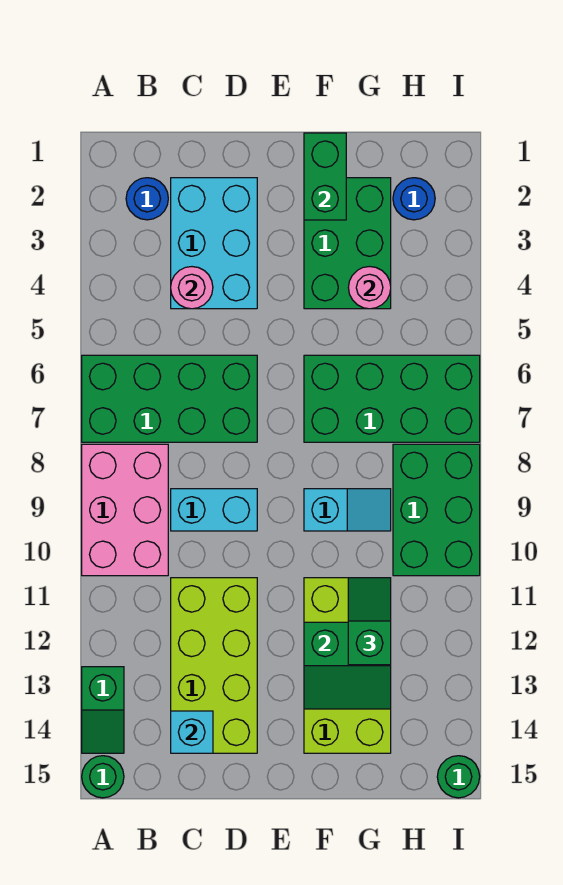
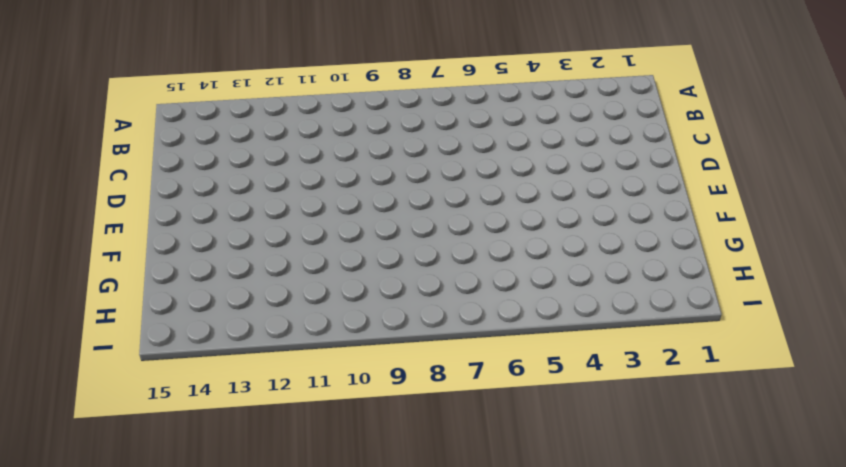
none -> green brick A6:D7 level 1
none -> pink brick A8:B10 level 1
none -> green slope A13:A14 level 1 top 13

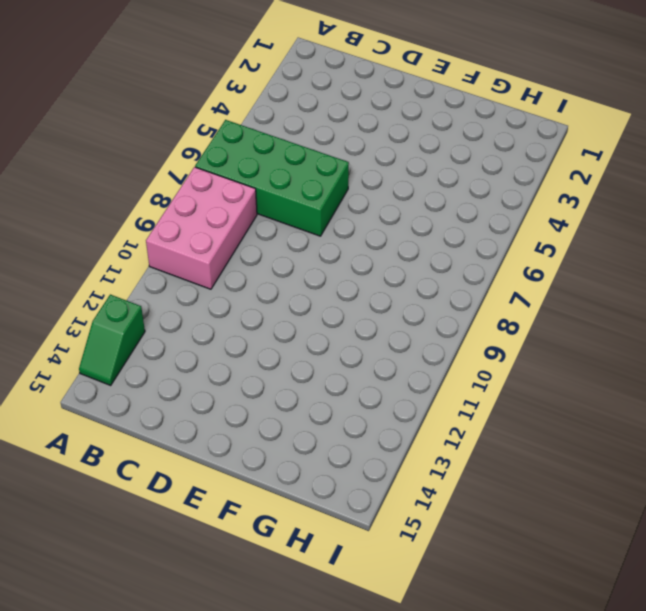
none -> green round brick A15 level 1
none -> blue round brick B2 level 1
none -> cyan brick C2:D4 level 1

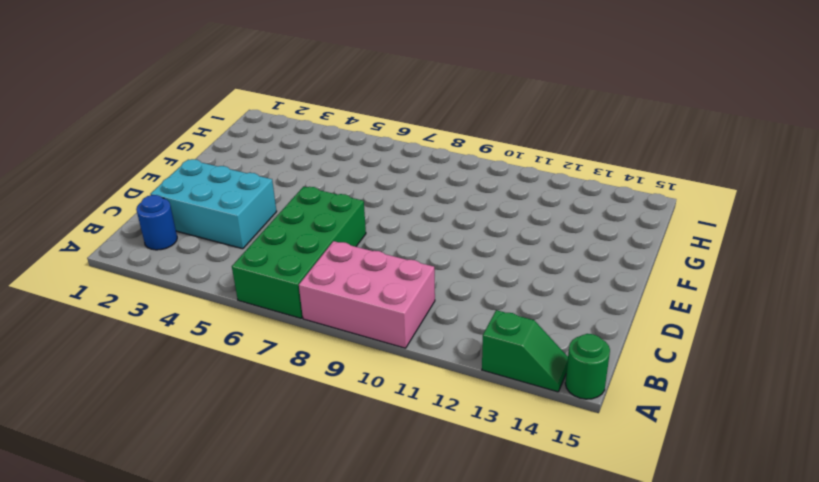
none -> cyan brick C9:D9 level 1
none -> lime brick C11:D14 level 1
none -> green brick F2:G4 level 1

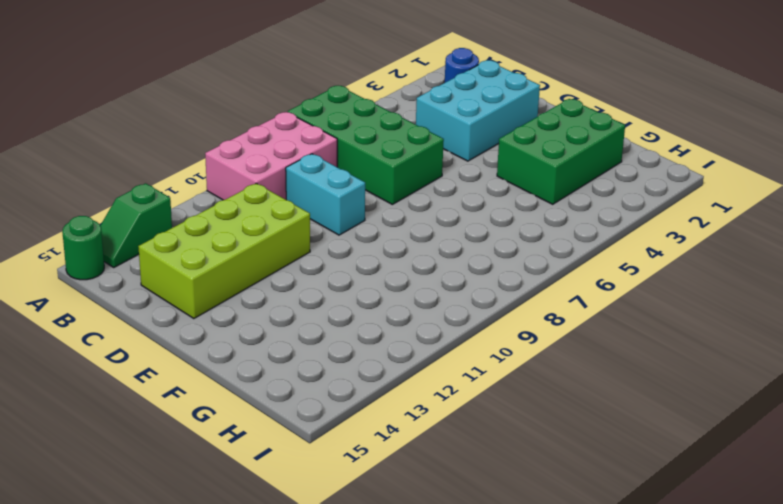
none -> green brick F6:I7 level 1
none -> cyan slope F9:G9 level 1 top F
none -> lime brick F11:G14 level 1

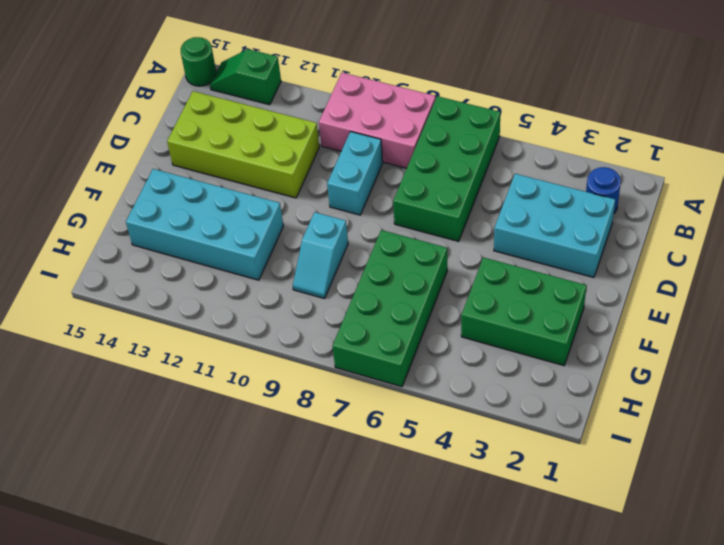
cyan brick F11:G14 level 1 -> lime brick F11:G14 level 1
none -> blue round brick H2 level 1
none -> green brick H8:I10 level 1
none -> green round brick I15 level 1

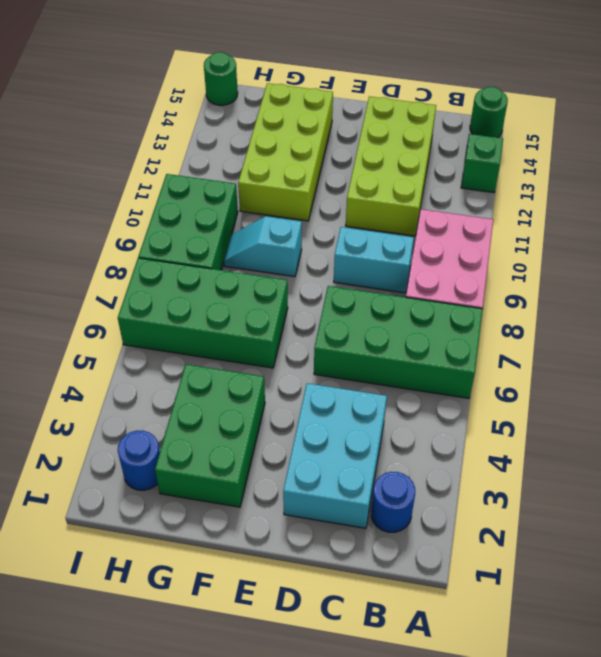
none -> pink round brick C4 level 2
none -> cyan brick C14 level 2
none -> green brick F1:F2 level 2

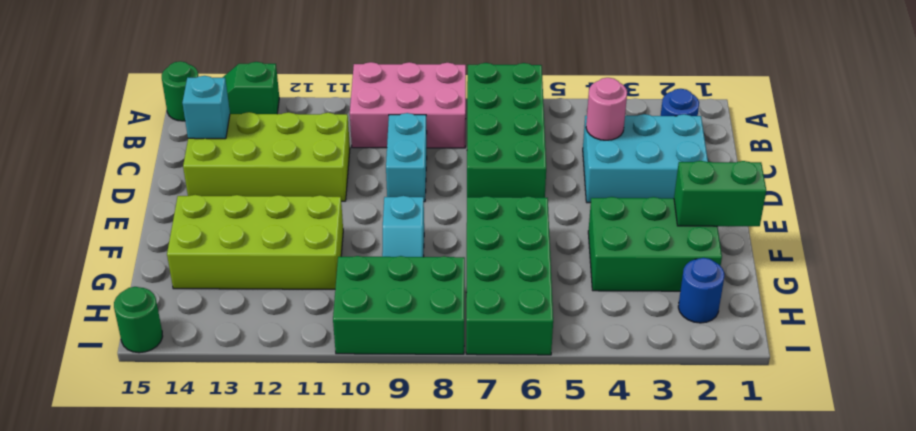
none -> green slope F12:G13 level 2 top 12
none -> pink round brick G4 level 2
none -> green slope G11:G12 level 3 top 12

